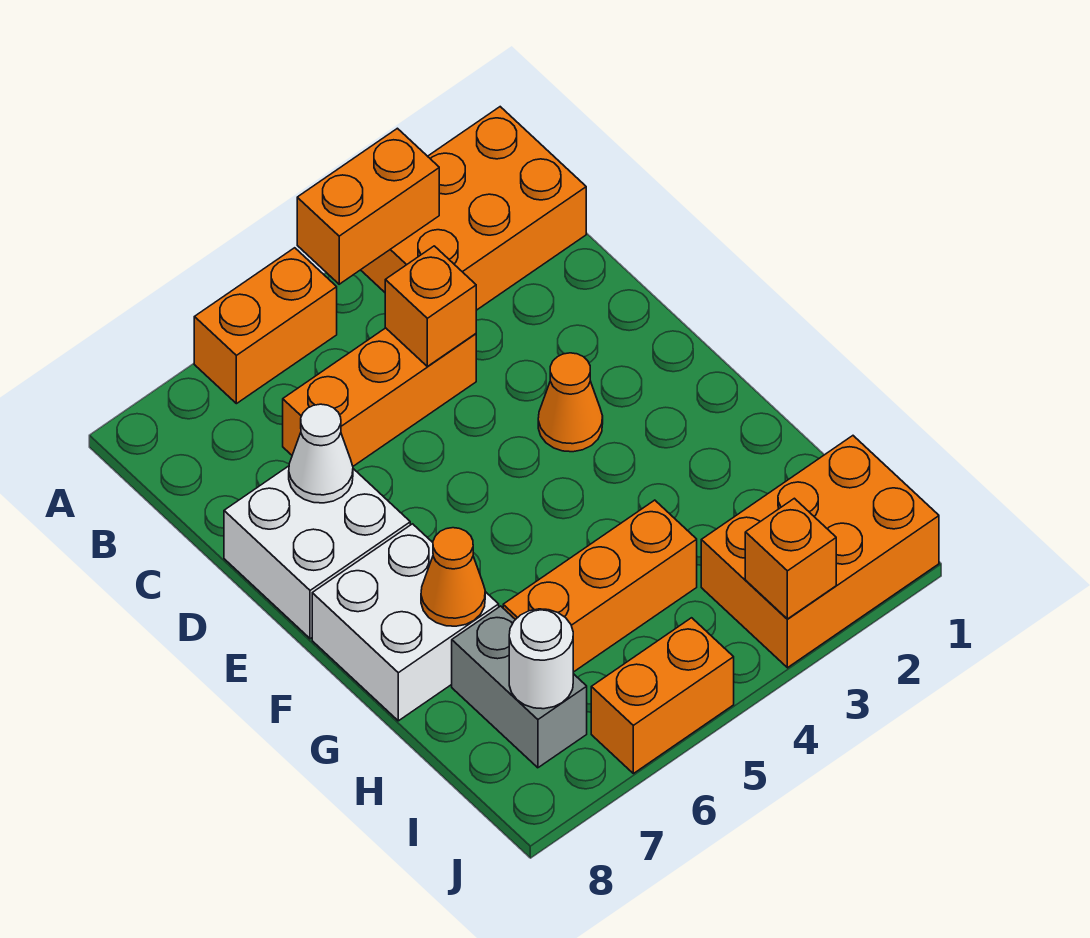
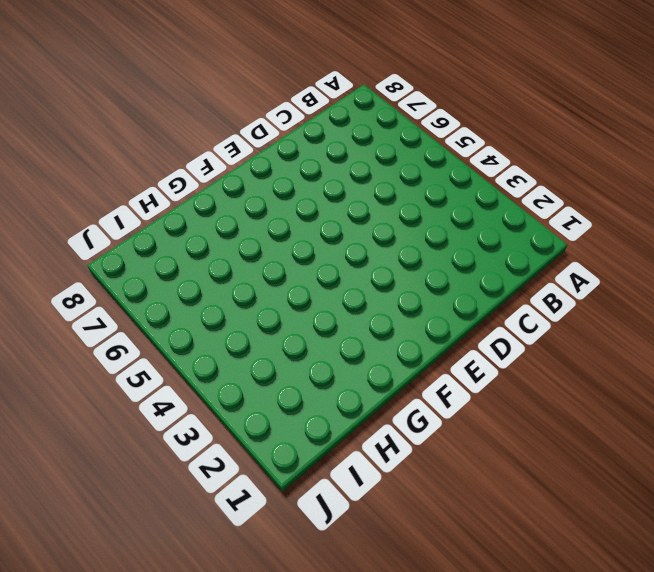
none -> orange brick A1:B3 level 1
none -> orange brick A5:A6 level 1
none -> orange brick C4:C6 level 1

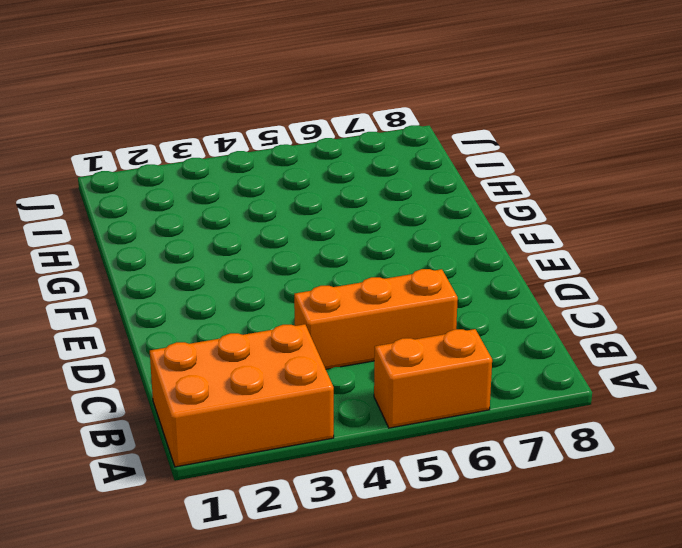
none -> white brick D7:E8 level 1
none -> orange cone E3 level 1
none -> white brick F7:G8 level 1

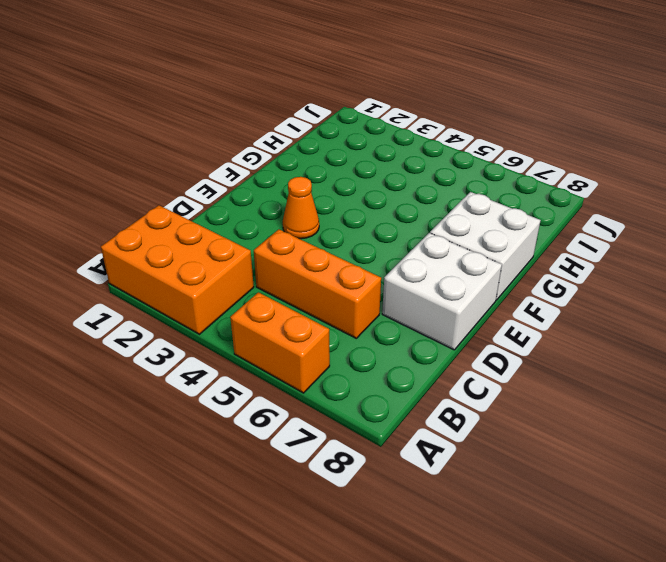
none -> orange brick H4:H6 level 1
none -> grey brick H7:I7 level 1
none -> orange brick I1:J3 level 1

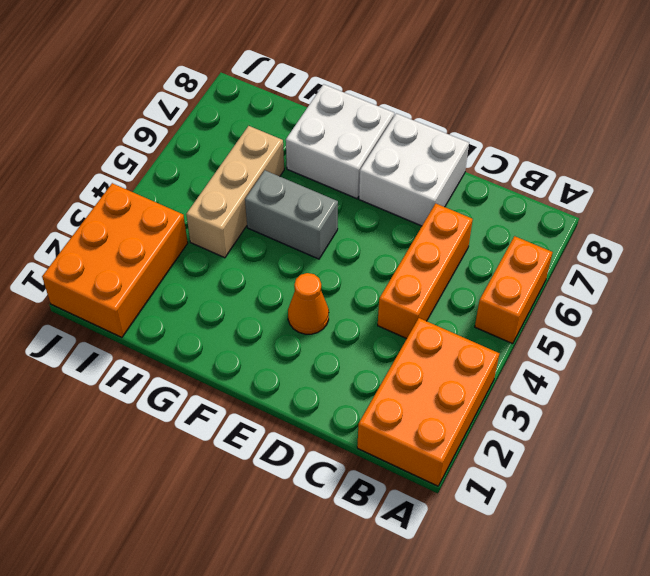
grey brick F5:G5 level 1 -> grey brick H7:I7 level 1
tan brick H4:H6 level 1 -> orange brick H4:H6 level 1
none -> orange brick J5:J6 level 1
none -> orange brick A3:A4 level 2
none -> orange brick C4 level 2

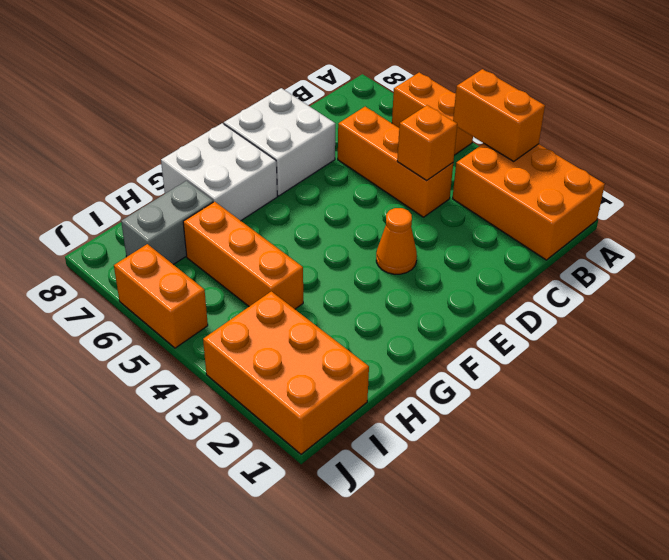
none -> white cone D7 level 2
none -> orange cone G7 level 2
none -> white round brick I7 level 2

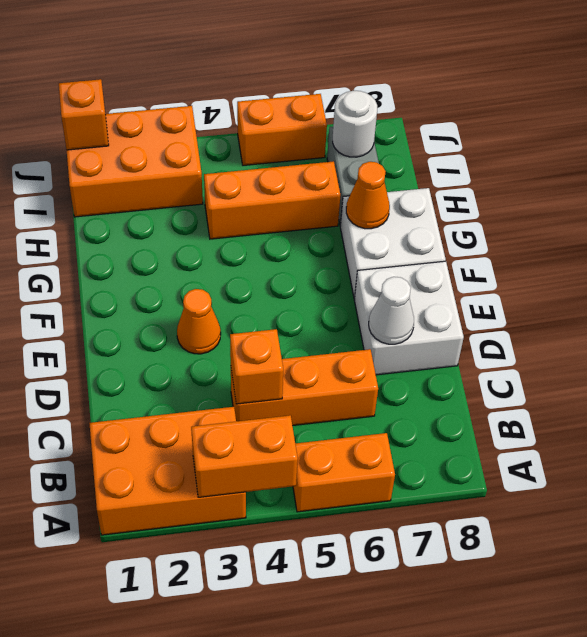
orange brick J1 level 2 -> orange brick J3 level 2

